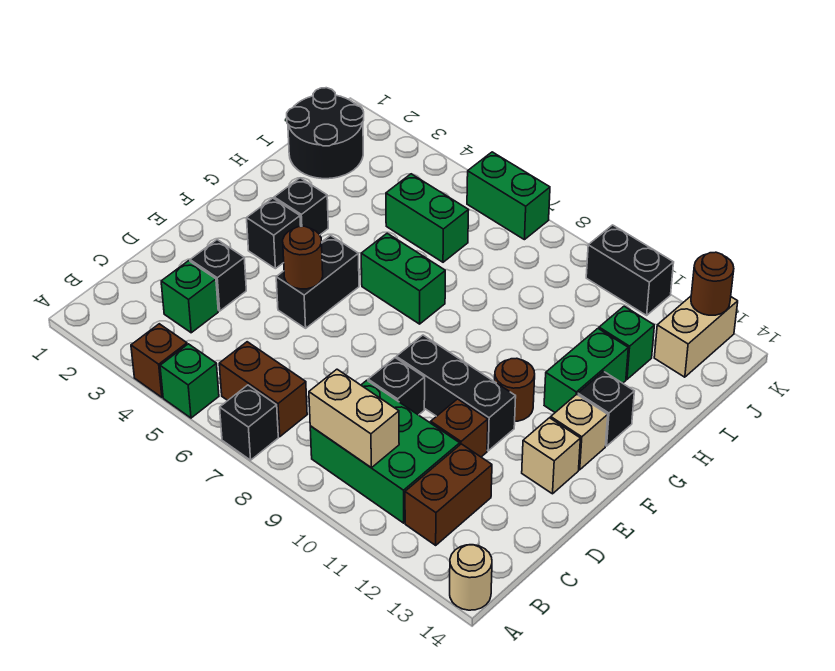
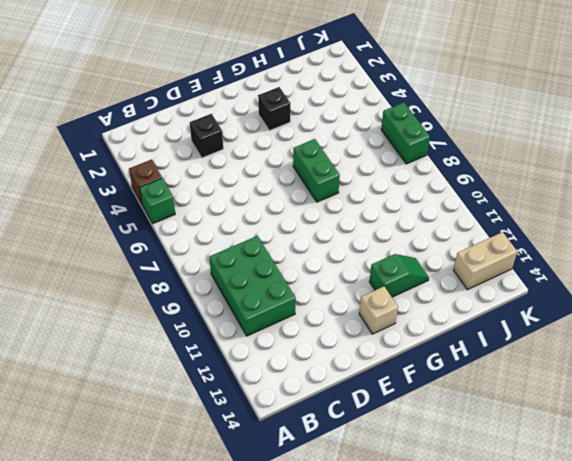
green slope G12:H12 level 1 top G -> green brick G12:H12 level 1
none -> black brick A7 level 1
none -> tan round brick A14 level 1
none -> brown brick B6:B7 level 1
none -> brown brick B12:C12 level 1

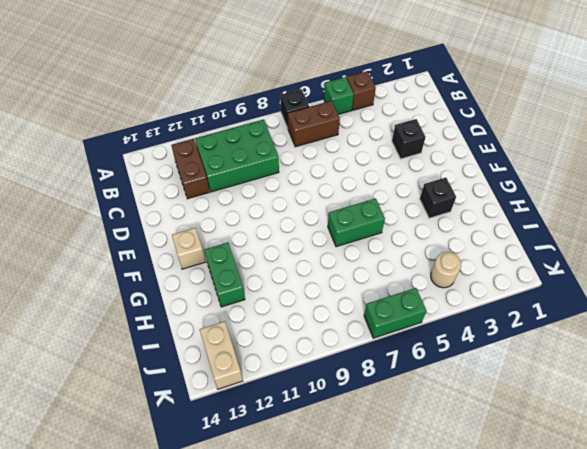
tan round brick J4 level 1 -> tan round brick A14 level 1
none -> green brick C3 level 1
none -> black brick D9 level 1
none -> brown brick D11 level 1
none -> black brick E5:F5 level 1

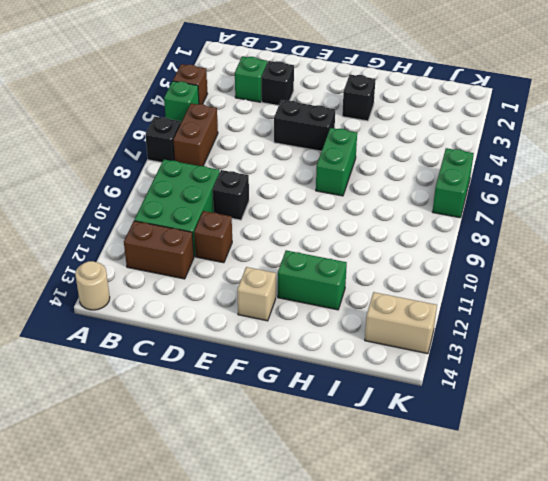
none -> black brick E9:E11 level 1
none -> tan brick E13 level 1
none -> black brick F3 level 1
none -> brown round brick F11 level 1

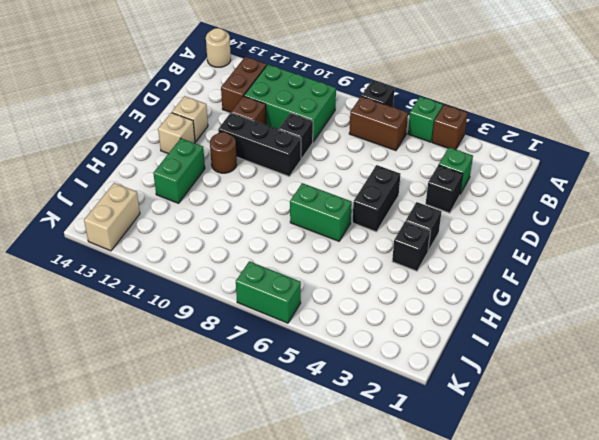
none -> black brick G13 level 1
none -> black round brick I1:J2 level 1
none -> green brick I5:I6 level 1
none -> green brick I12 level 1

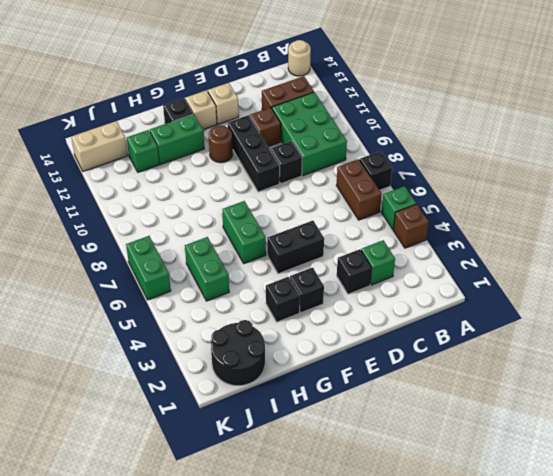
none -> black brick K10:K11 level 1
none -> tan brick B9:B10 level 2
none -> brown round brick E5 level 2
none -> brown round brick K13 level 2

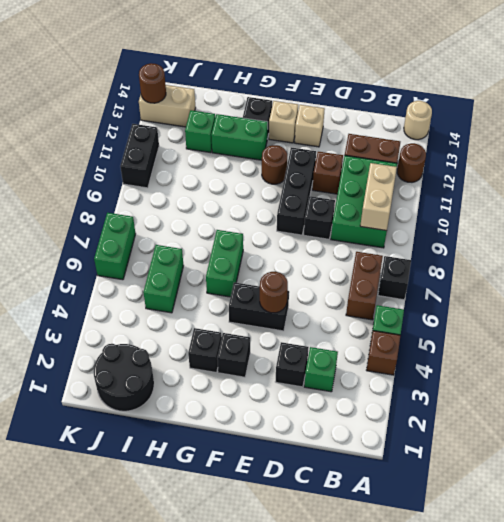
brown round brick A12 level 1 -> none

